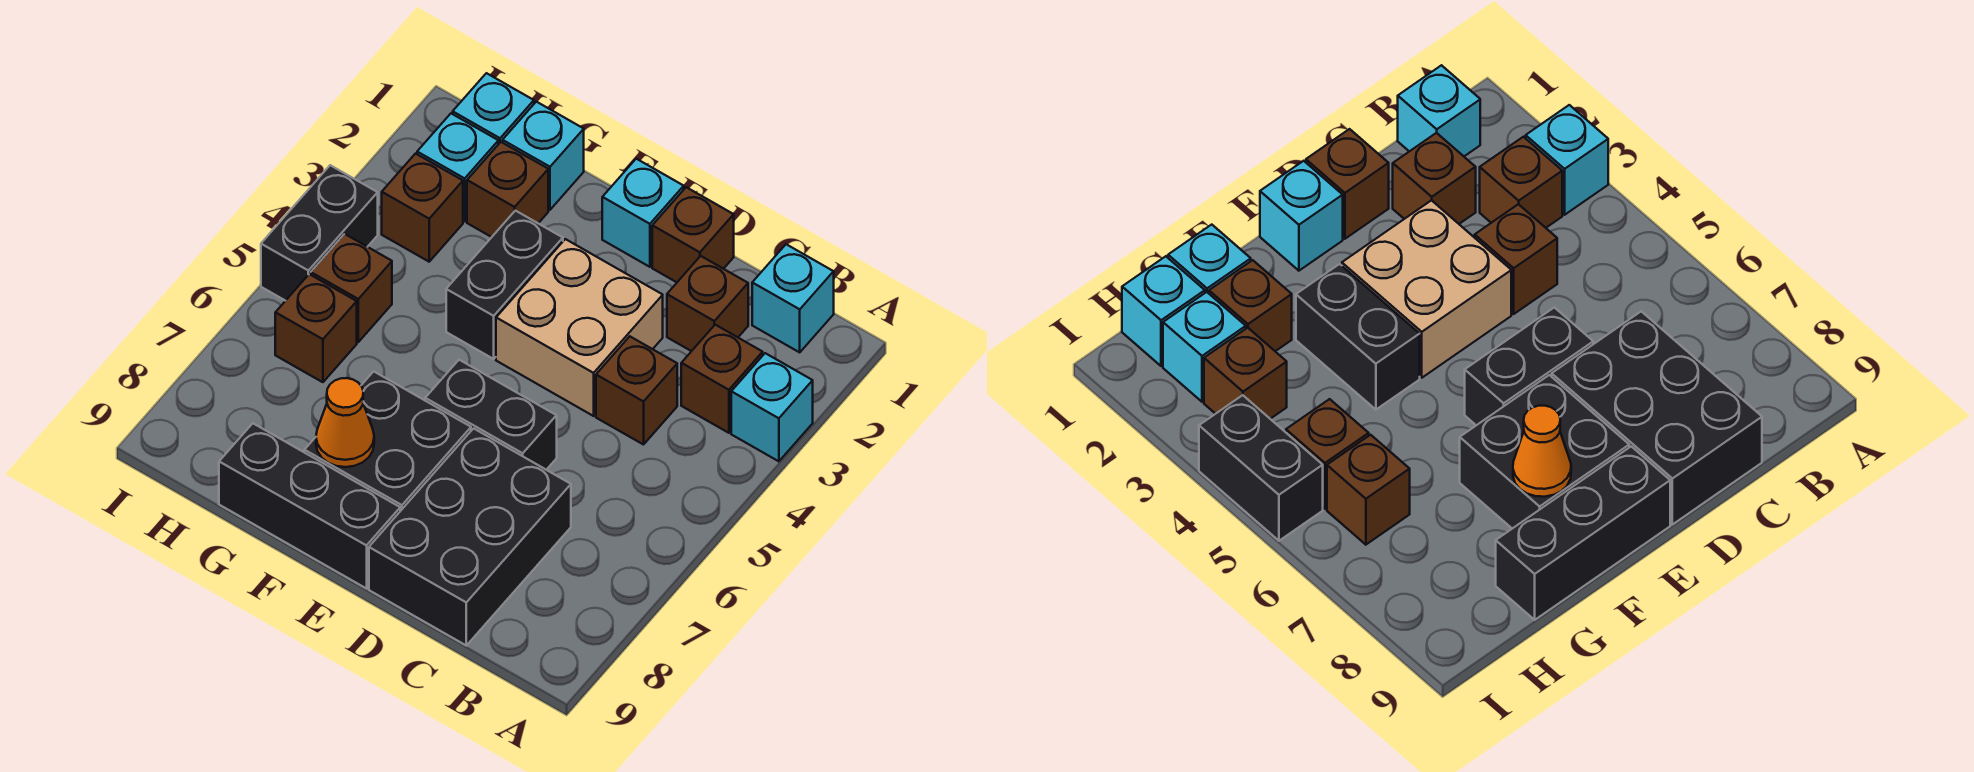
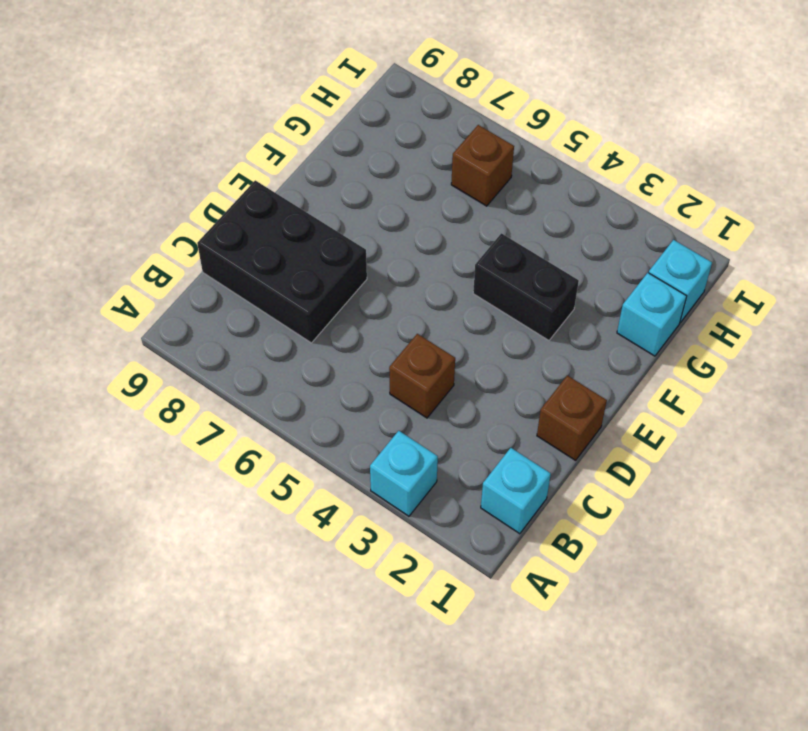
none -> brown brick B3 level 1
none -> brown brick C2 level 1
none -> tan brick D3:E4 level 1

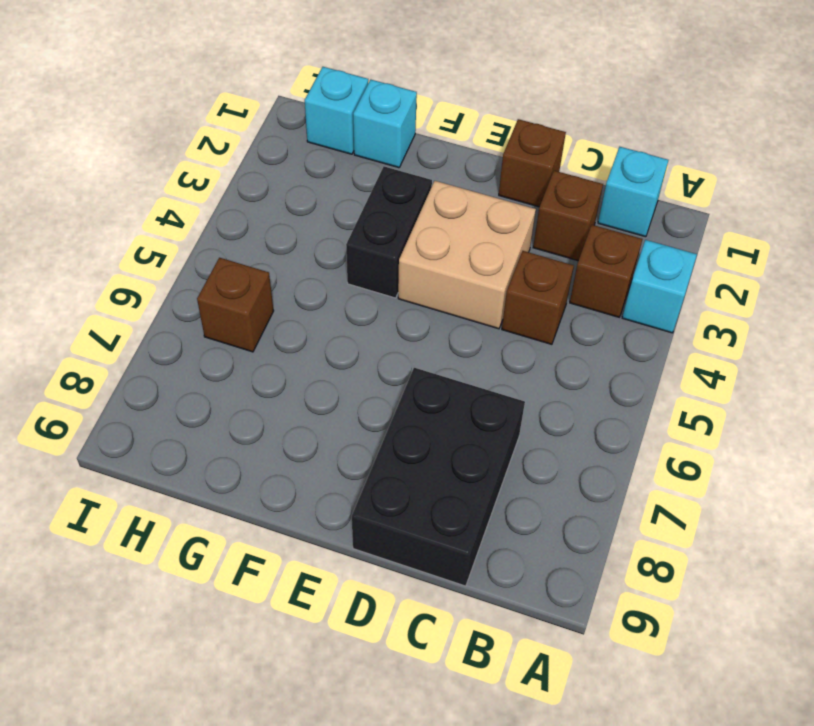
none -> black brick D6:E6 level 1
none -> cyan brick E1 level 1
none -> black brick E7:F8 level 1

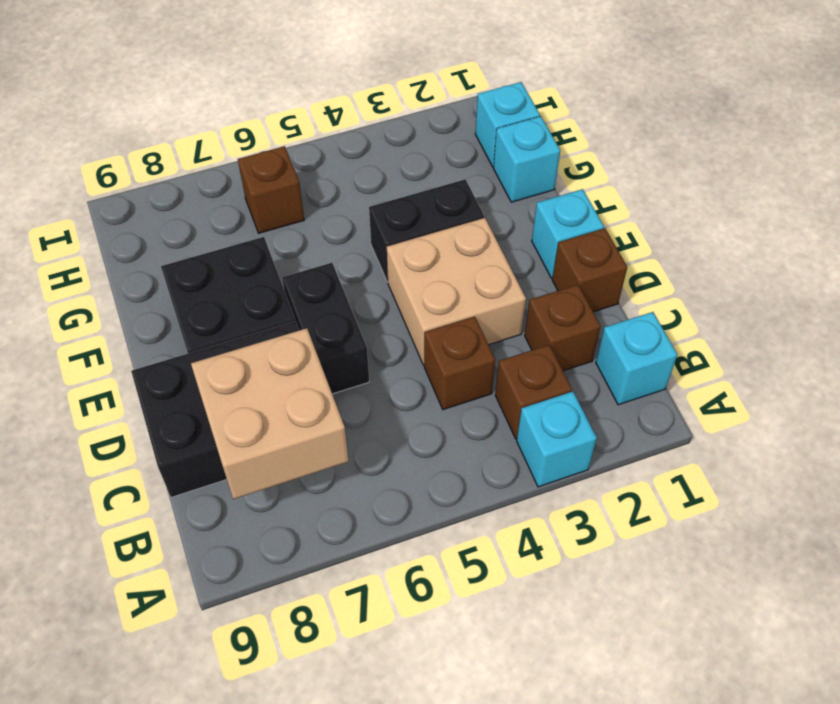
tan brick B7:C8 level 2 -> none
none -> black brick E9:G9 level 1
none -> brown brick G2 level 1
none -> cyan brick H2 level 1

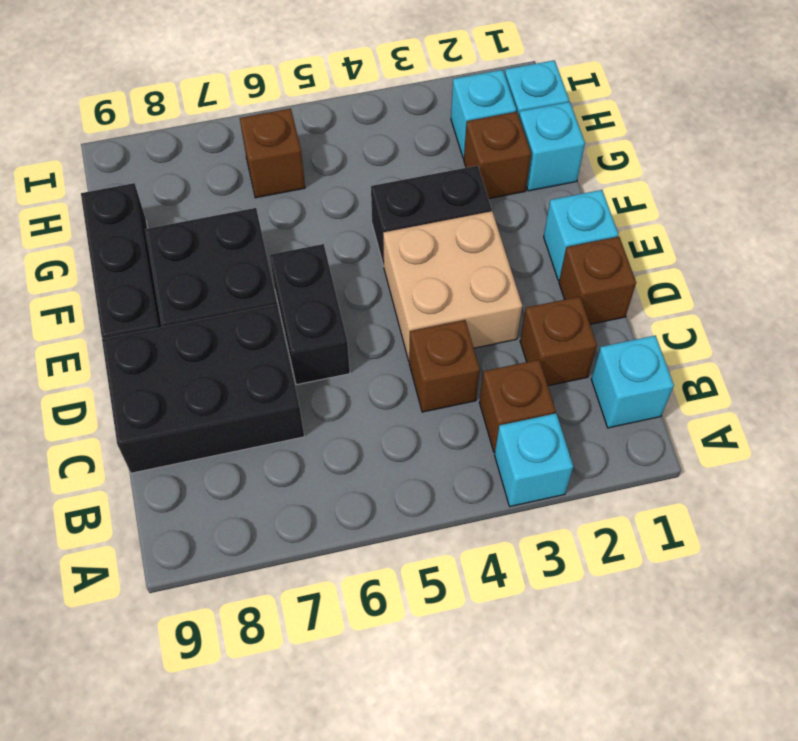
none -> brown brick H3 level 1
none -> brown brick H5 level 1
none -> black brick I4:I5 level 1

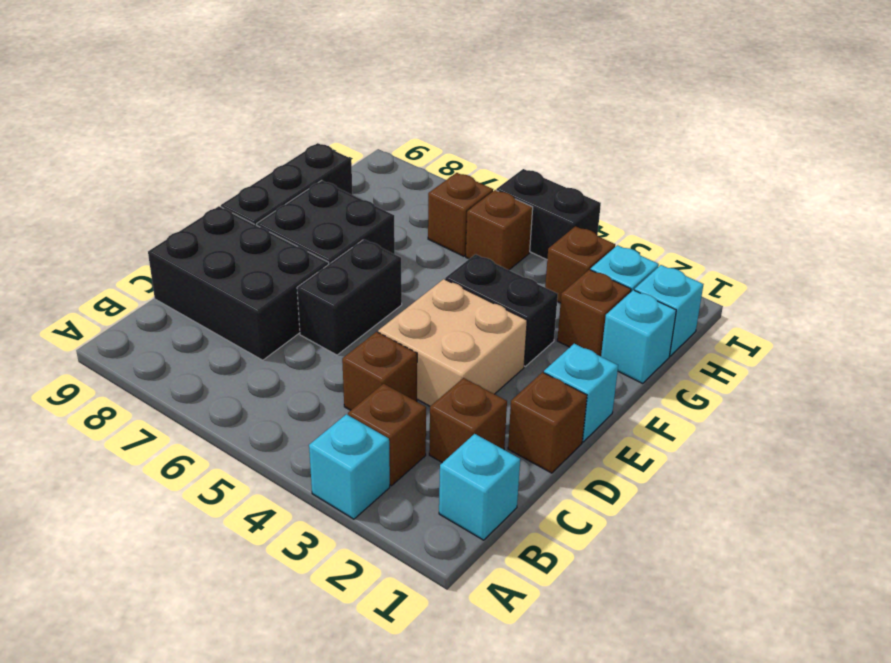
none -> orange cone F8 level 2

